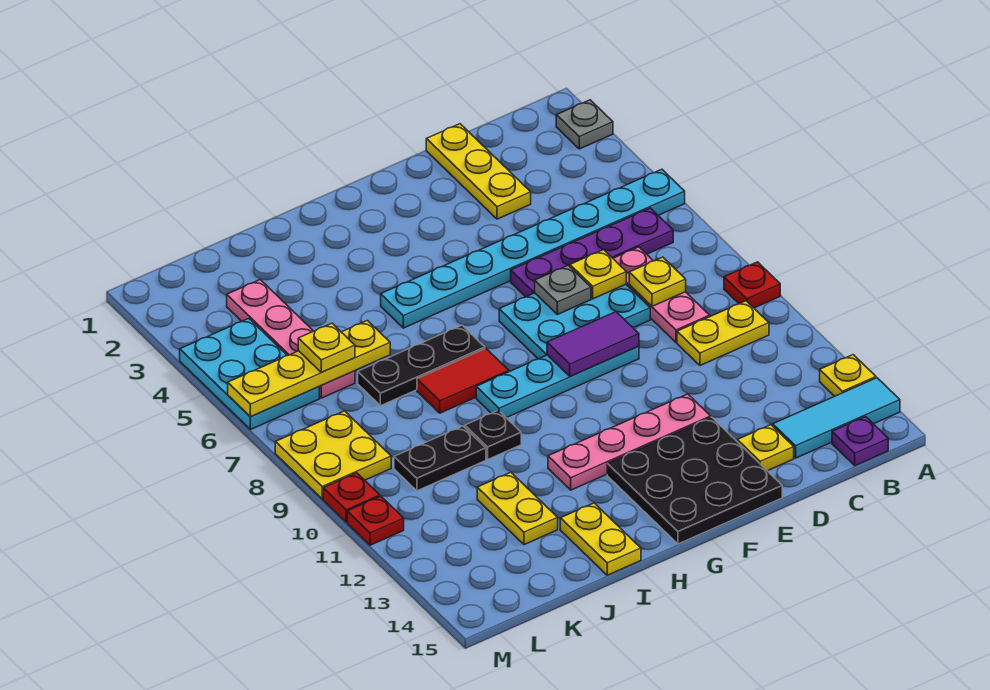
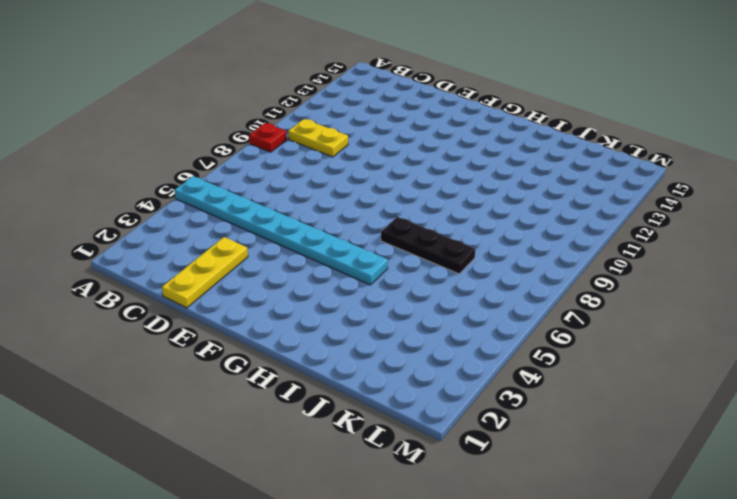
none -> grey plate A2 level 1
none -> yellow plate A13 level 1
none -> cyan tile A14:C14 level 1
none -> purple plate B6:E6 level 1

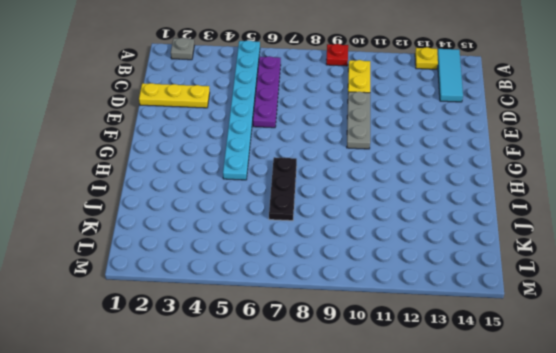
grey plate D10:F10 level 1 -> none
none -> purple plate B15 level 1
none -> pink plate C7:C9 level 1
none -> cyan plate D7:F8 level 1
none -> yellow plate D14 level 1

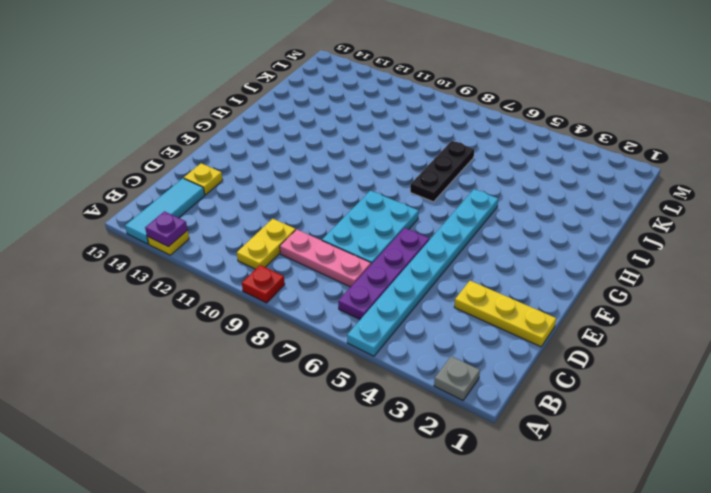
purple plate A13 level 2 -> purple plate B15 level 1
none -> cyan plate E9:H9 level 1
none -> pink plate E12:H12 level 1
none -> black plate E13:G15 level 1
none -> red tile H8:I8 level 1

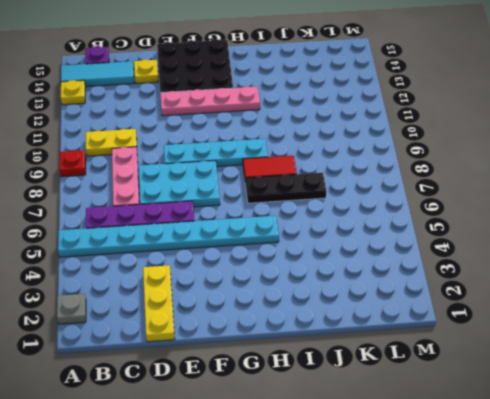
none -> black plate I10 level 1
none -> yellow plate I14:I15 level 1
none -> black plate J10:K10 level 1
none -> yellow plate J12:J13 level 1

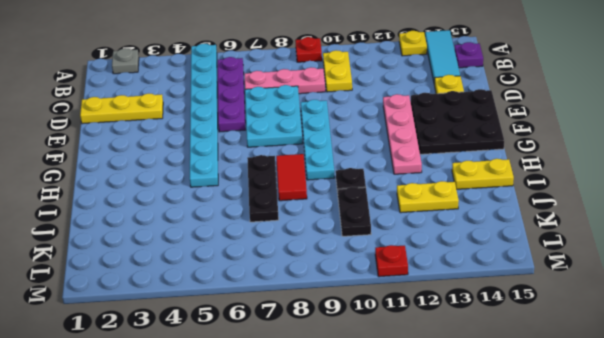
none -> pink plate K3:K6 level 1
none -> cyan plate L4:M6 level 1
none -> yellow plate L8:M9 level 1
none -> red plate M10 level 1

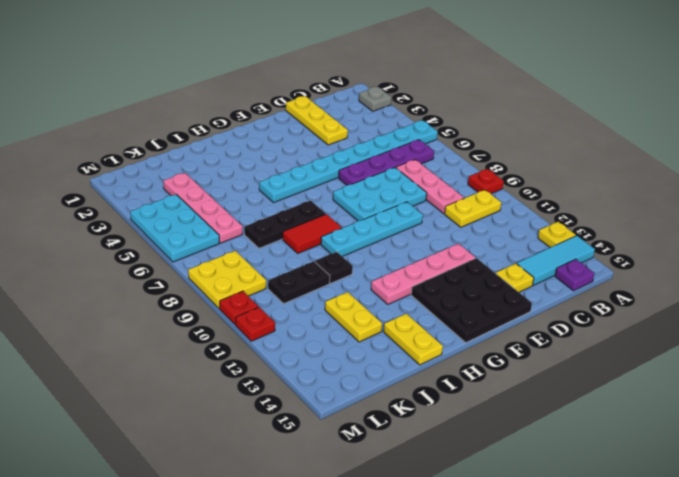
none -> yellow plate C8 level 2
none -> yellow plate D7 level 2
none -> grey plate E7 level 2
none -> purple tile E9:F9 level 2

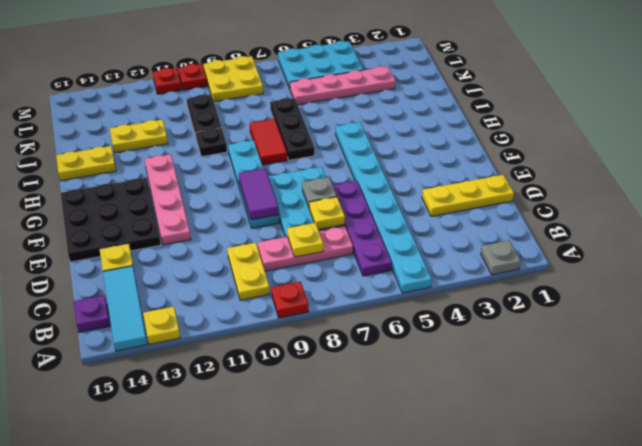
none -> yellow plate J6:M6 level 2
none -> yellow plate K6 level 3

